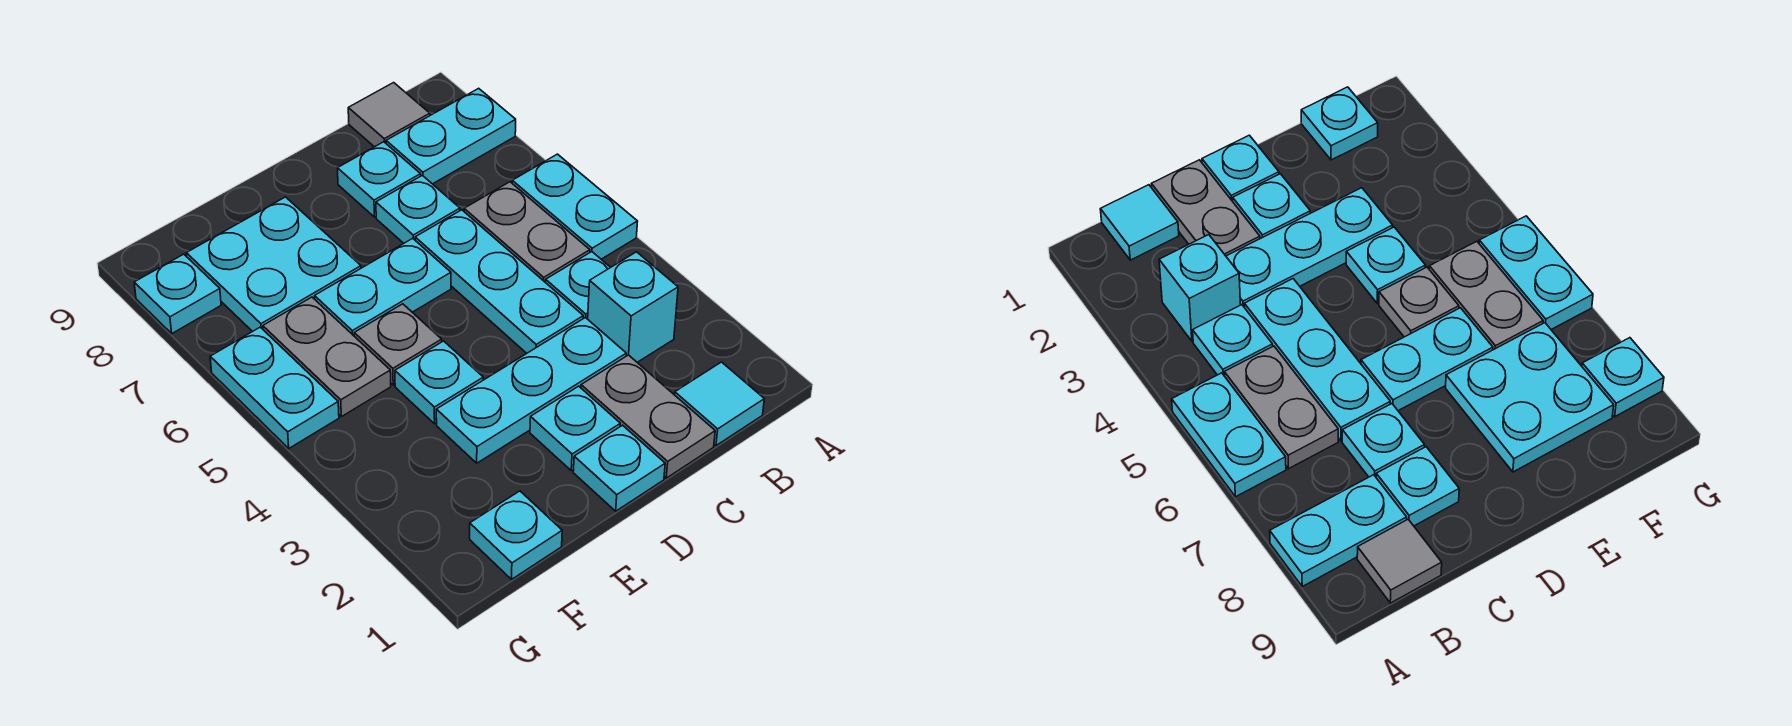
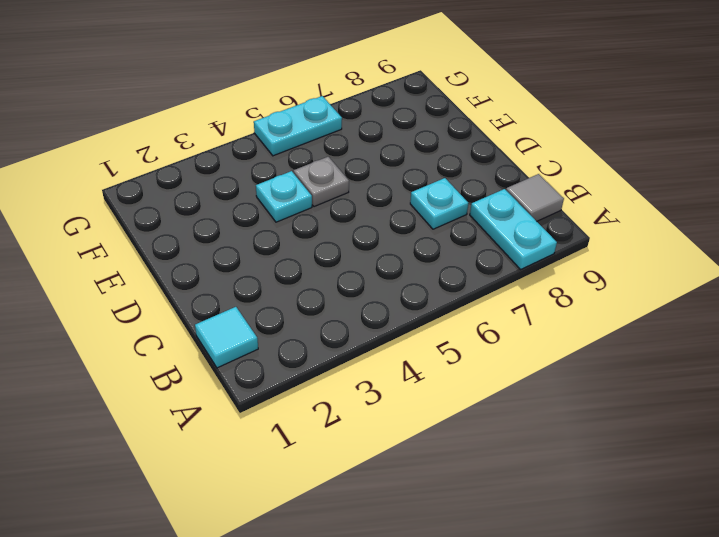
none -> cyan plate A5:A6 level 1
none -> cyan brick B3 level 1
none -> cyan plate B4 level 1

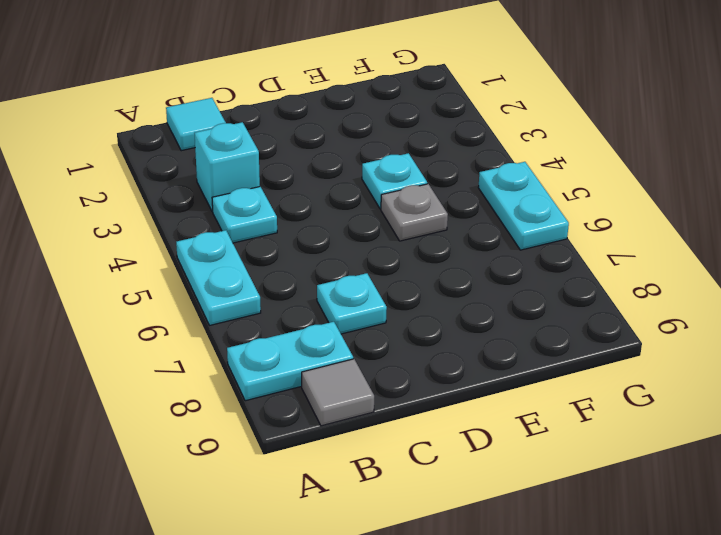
none -> grey plate B5:B6 level 1
none -> grey plate C1:C2 level 1
none -> cyan plate C3:E3 level 1

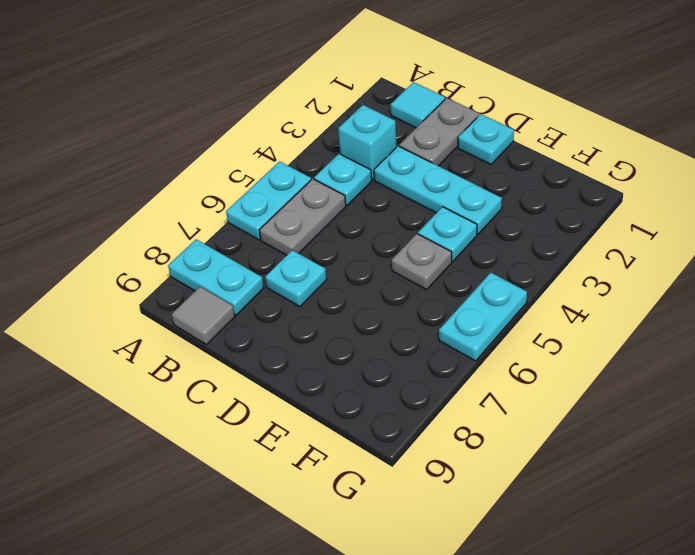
none -> cyan plate C4:C6 level 1
none -> cyan plate C8 level 1
none -> cyan plate D2 level 1

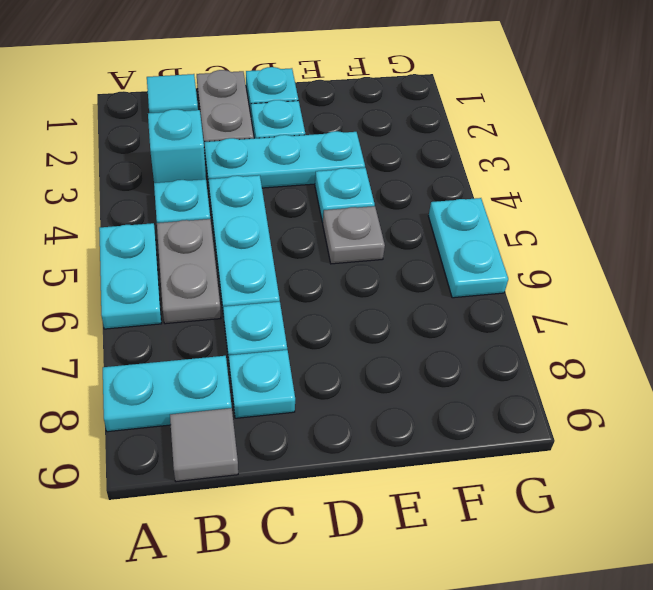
none -> cyan plate D6:E6 level 1
none -> cyan plate E7:F8 level 1
none -> cyan plate F1 level 1

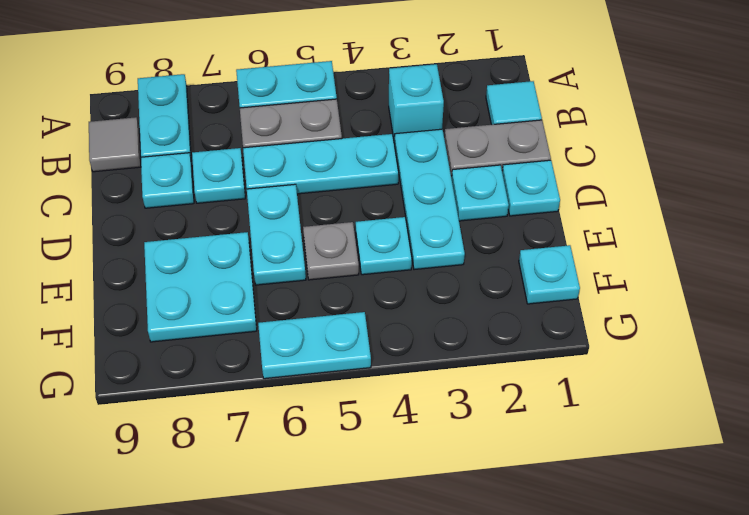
none -> cyan plate B4 level 1
none -> grey plate F5:F6 level 1
none -> cyan plate G8 level 1

